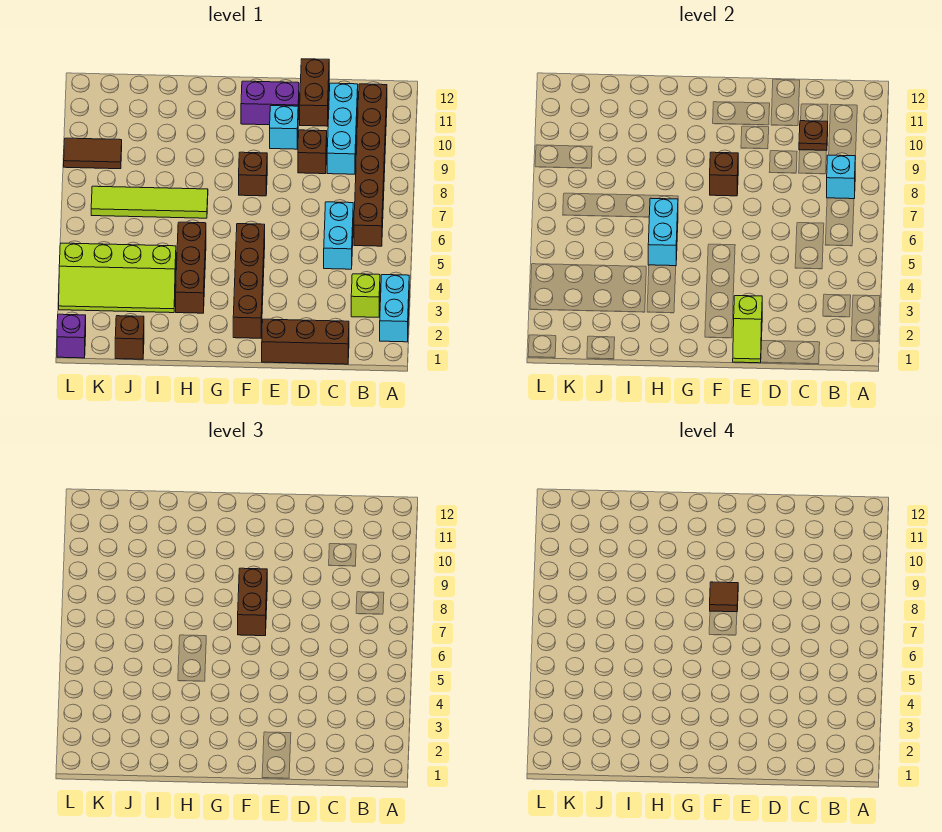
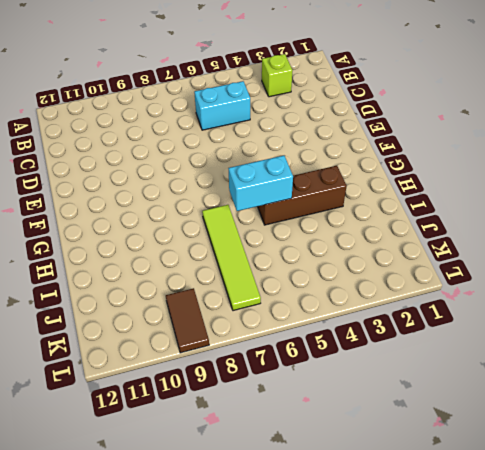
none -> cyan brick A2:A3 level 1
none -> brown brick B6:B11 level 1
none -> brown brick C1:E1 level 1

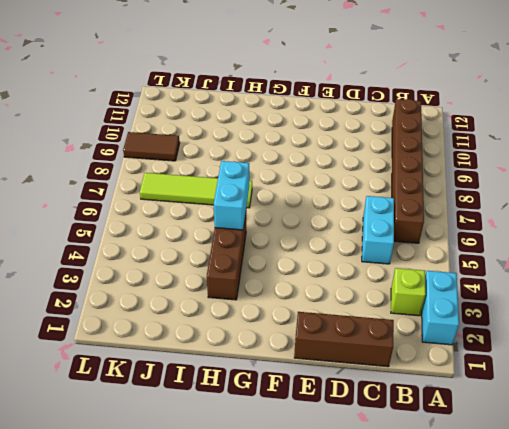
none -> cyan brick C9:C11 level 1
none -> brown brick D9 level 1
none -> brown brick D11:D12 level 1

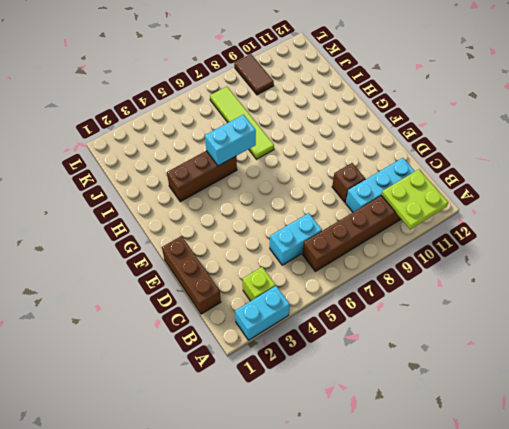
lime plate A10:B11 level 2 -> none
none -> brown brick D11:D12 level 1
none -> cyan brick E10 level 1
none -> purple brick E11:F11 level 1

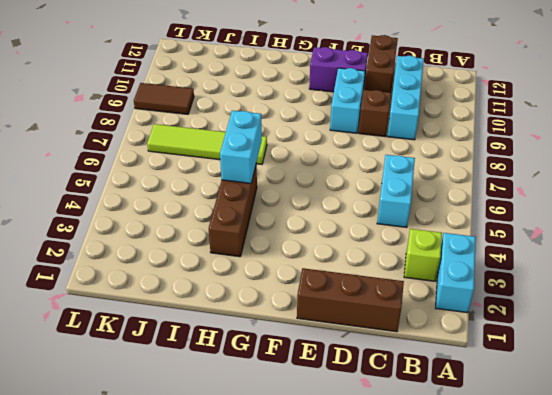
cyan brick E9:E10 level 1 -> cyan brick E10 level 1
none -> brown brick B6:B11 level 1
none -> brown brick F2:F5 level 1
none -> brown brick F8 level 1

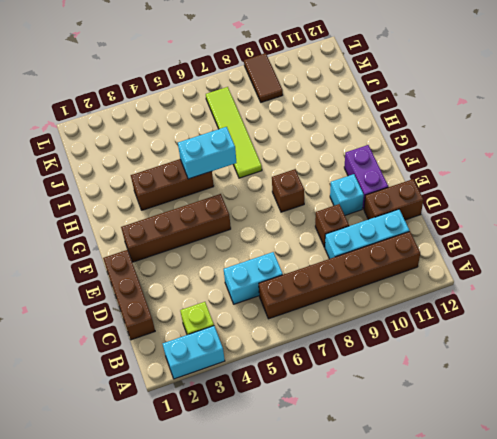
none -> lime slope I3:L4 level 1 top 4
none -> brown brick J1 level 1
none -> purple brick L1 level 1

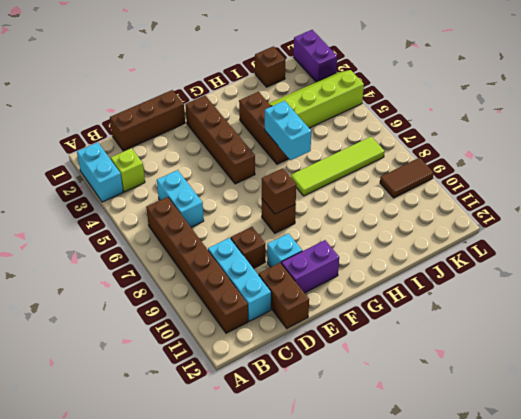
purple brick L1:L2 level 1 -> purple brick L1 level 1
none -> cyan brick B8 level 2
none -> brown plate C10 level 2
none -> lime slope E1:E2 level 2 top 2

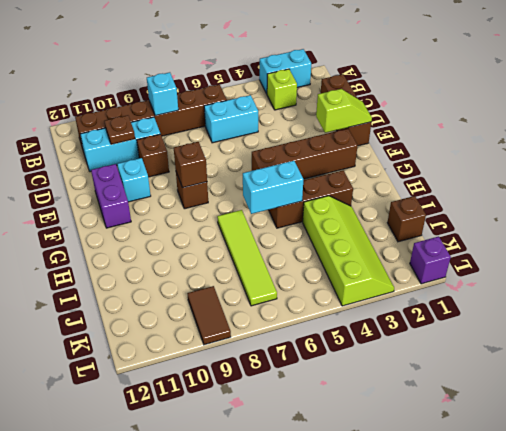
none -> brown brick D11:D12 level 1
none -> brown brick F7:F8 level 3
none -> brown tile F8 level 4

